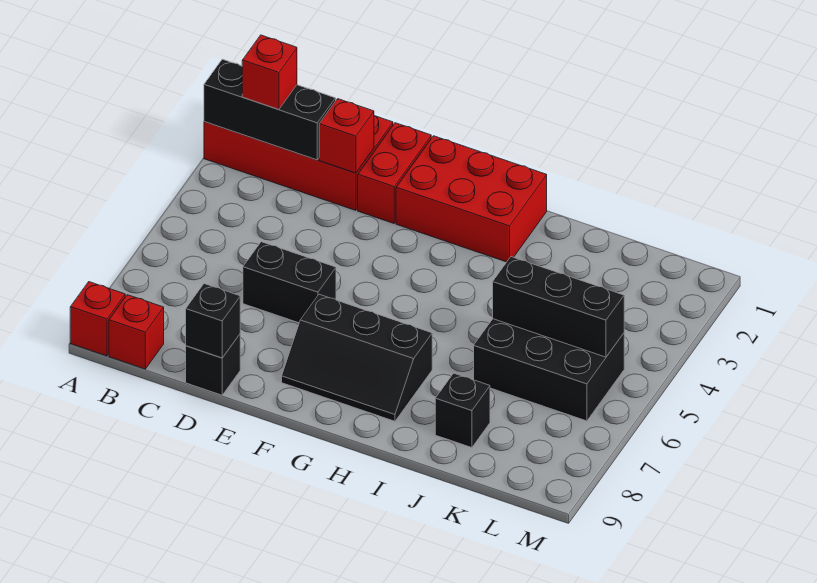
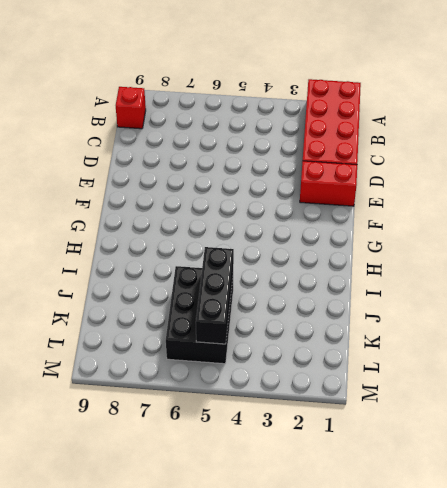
none -> red brick A9 level 1
none -> black brick D6:E6 level 1
none -> black brick D9 level 1

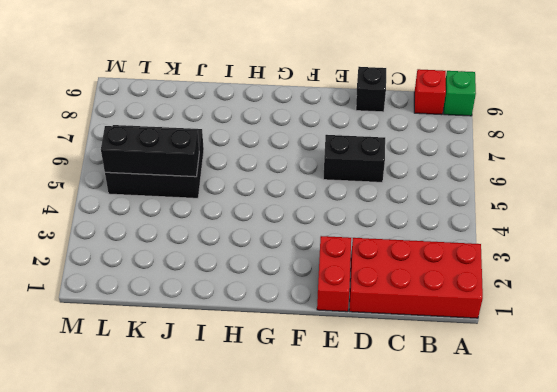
green brick A9 level 1 -> red brick A9 level 1
none -> red brick F1:H2 level 1
none -> black slope F7:H8 level 1 top 7
none -> black brick J8 level 1

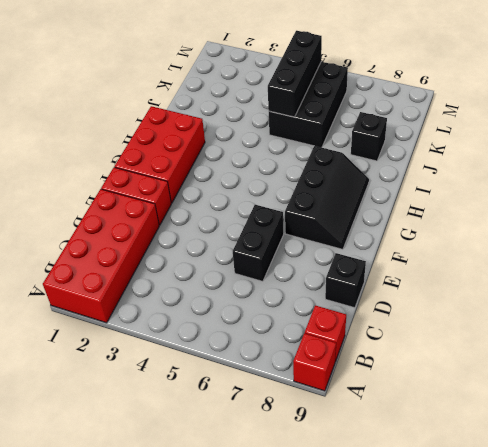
none -> black brick A2:C2 level 2
none -> red brick D2 level 2
none -> black brick D9 level 2

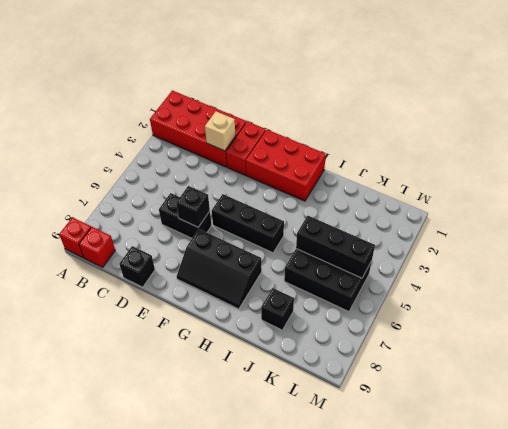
tan brick D2 level 2 -> red brick D2 level 2
black brick E6 level 2 -> black brick D9 level 2
black brick F5:H5 level 1 -> black brick A2:C2 level 2
none -> red brick B2 level 3

